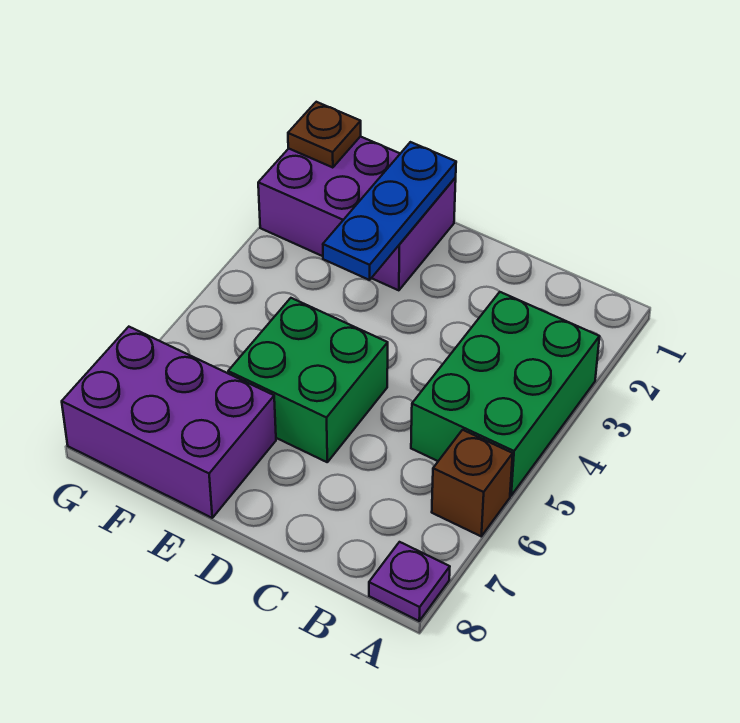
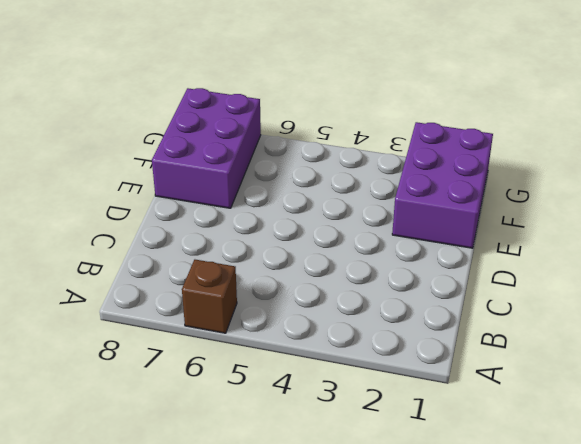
none -> green brick A3:B5 level 1
none -> purple plate A8 level 1

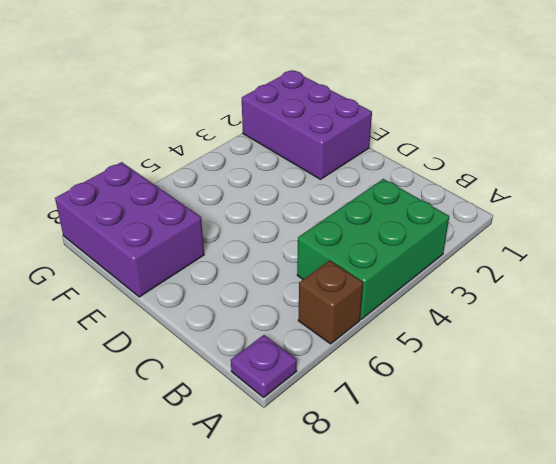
none -> green brick D5:E6 level 1
none -> blue plate E1:E3 level 2

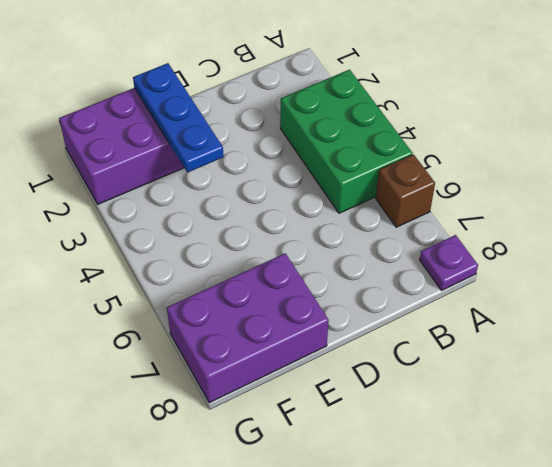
none -> green brick D5:E6 level 1
none -> brown plate G1 level 2

